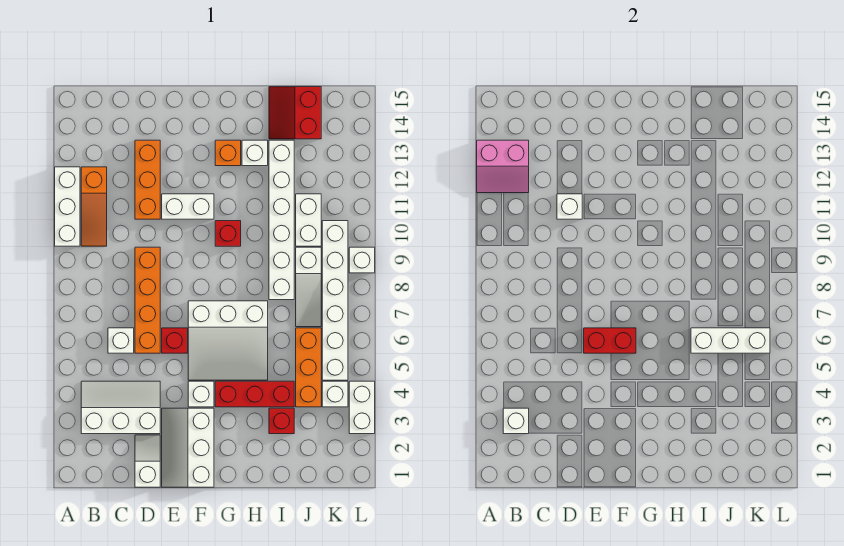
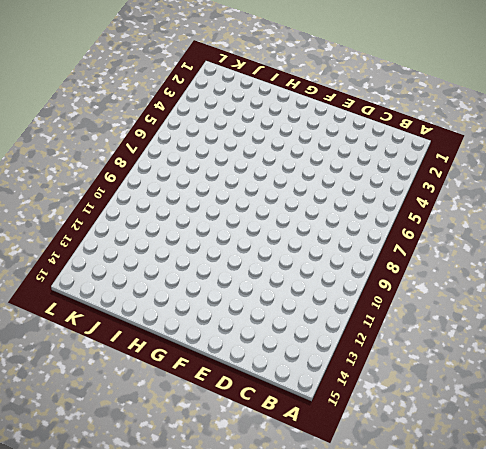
none -> white brick A10:A12 level 1
none -> white slope B3:D4 level 1 top 3
none -> orange slope B10:B12 level 1 top 12
none -> white brick C6 level 1

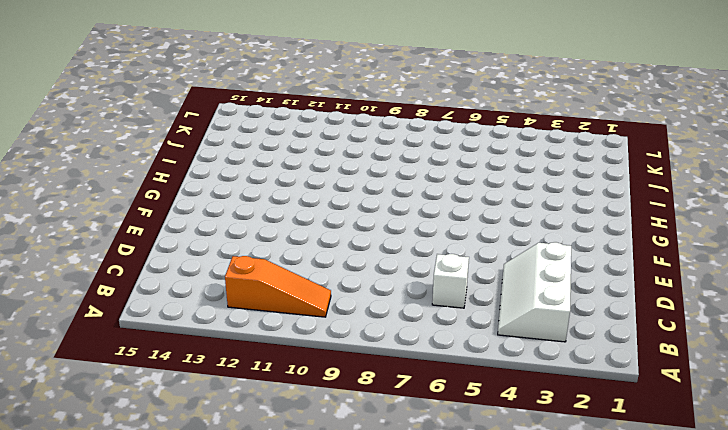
none -> white brick A10:A12 level 1
none -> white slope D1:D2 level 1 top 1
none -> orange brick D6:D9 level 1
none -> orange brick D11:D13 level 1

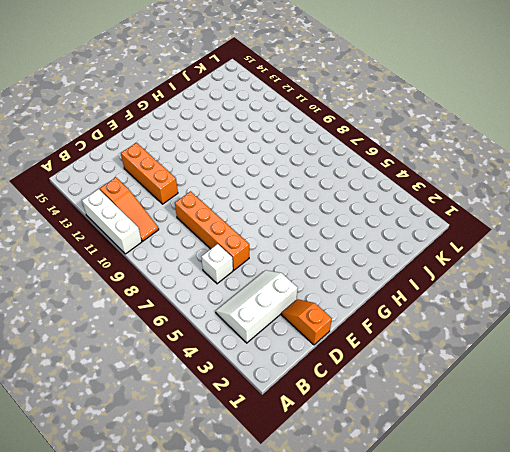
orange slope D1:D2 level 1 top 1 -> white slope D1:D2 level 1 top 1
none -> white slope E1:F3 level 1 top F
none -> red brick E6 level 1
none -> white brick E11:F11 level 1
none -> white brick F4 level 1

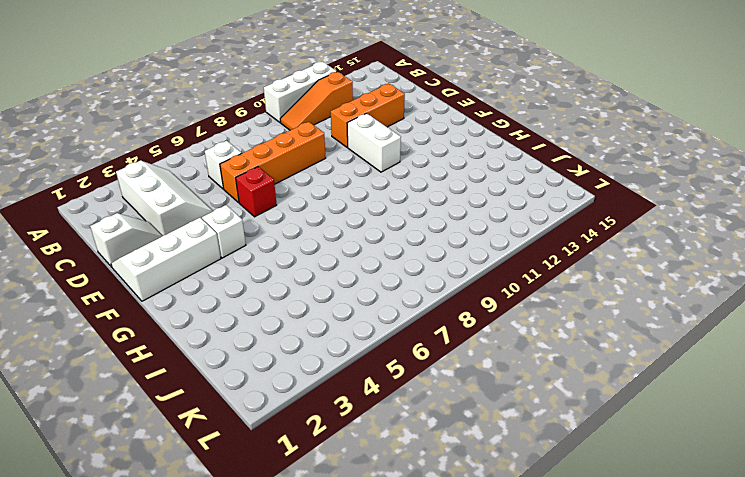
none -> white slope F5:H7 level 1 top 7
none -> red brick G4:I4 level 1
none -> red brick G10 level 1
none -> orange brick G13 level 1

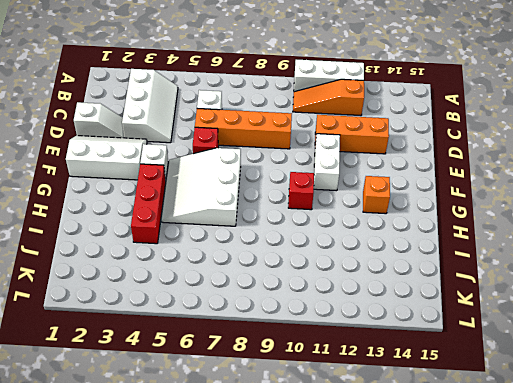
none -> white brick H13 level 1
none -> red brick I3 level 1
none -> white brick I8:I13 level 1
none -> red slope I14:J15 level 1 top J

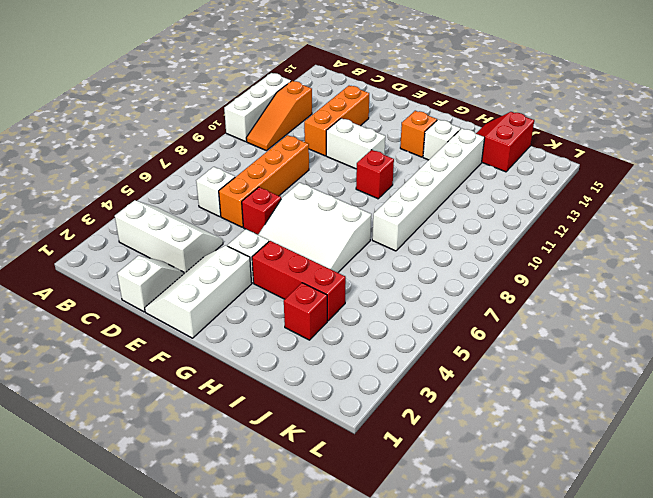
none -> orange brick J4:J6 level 1
none -> white slope J7:J9 level 1 top 9
none -> white brick J10:J11 level 1
none -> white brick K4 level 1

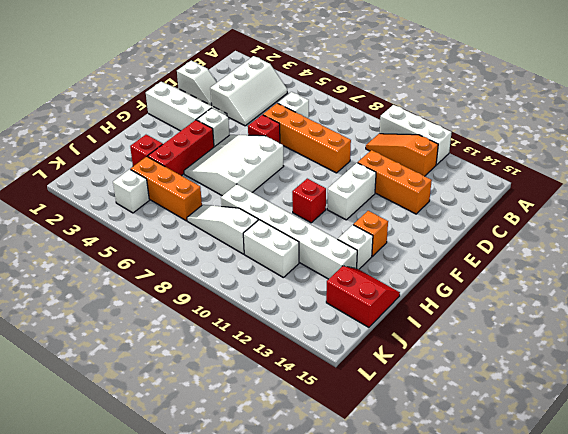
none -> white brick K5:K10 level 1
none -> white brick L3:L4 level 1
none -> white brick L9 level 1
none -> pink slope A12:B13 level 2 top 13

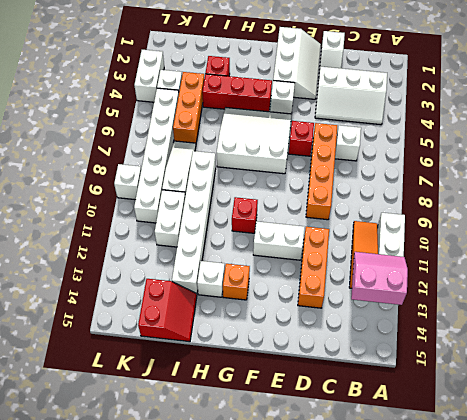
none -> white brick B3 level 2
none -> white brick D11 level 2
none -> red brick E6:F6 level 2
none -> white brick I6:K6 level 2

